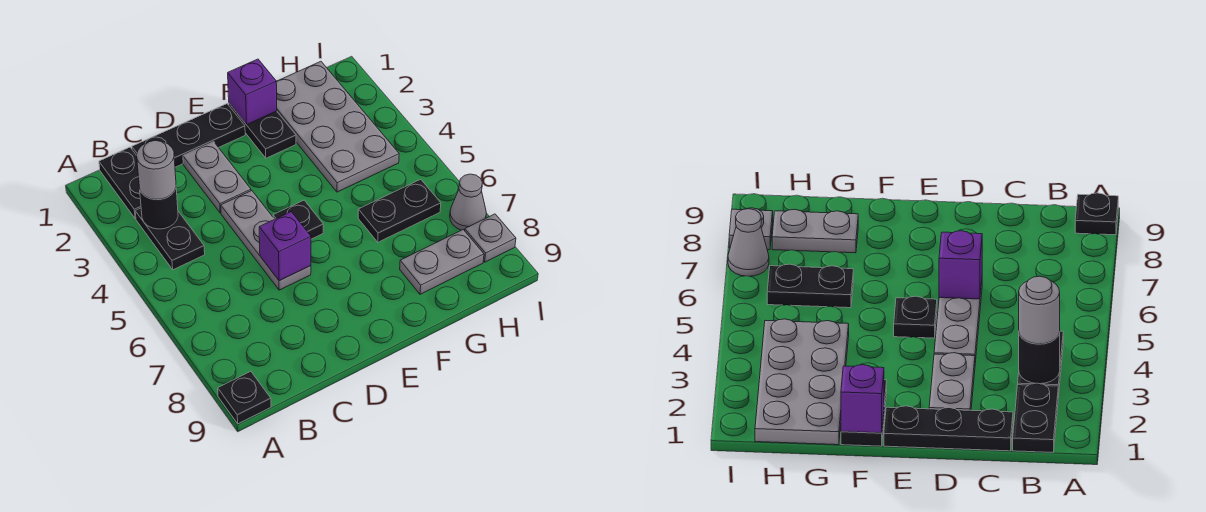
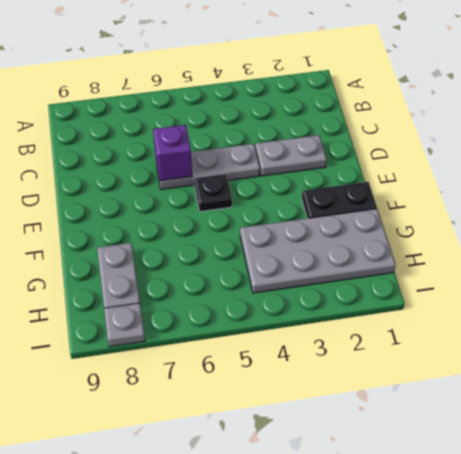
none -> black plate A9 level 1
none -> black plate B1:B2 level 1
none -> black plate B3:B4 level 1

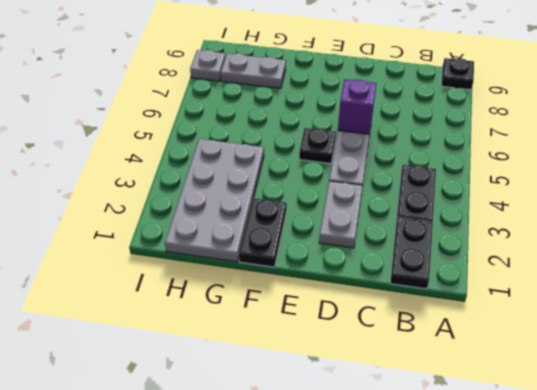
none -> black plate C1:E1 level 1
none -> black plate G6:H6 level 1
none -> grey cone I7 level 1

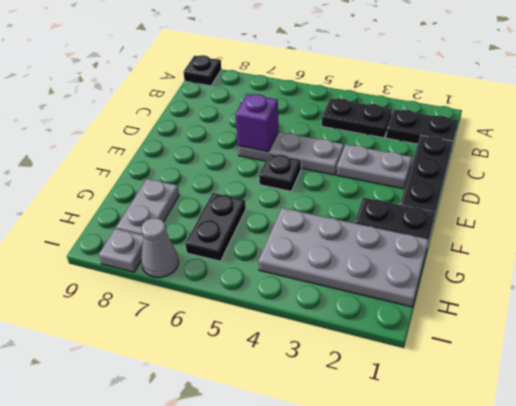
none -> black round brick B3 level 2
none -> purple brick F1 level 2
none -> grey round brick B3 level 3

